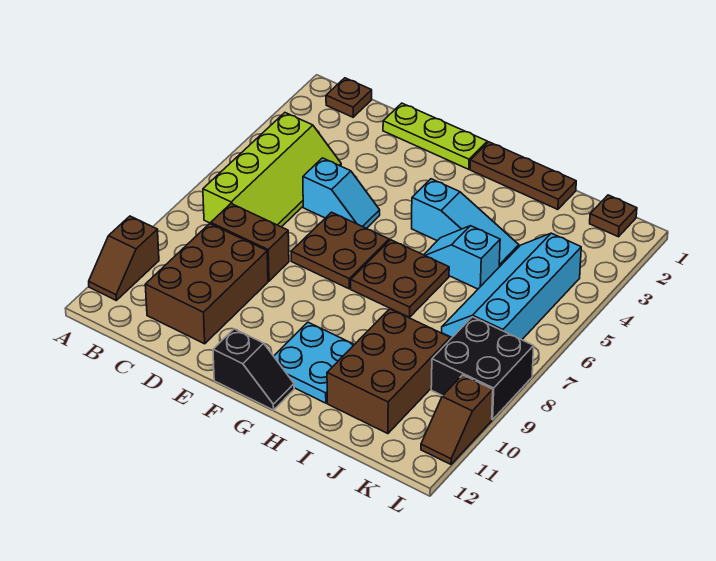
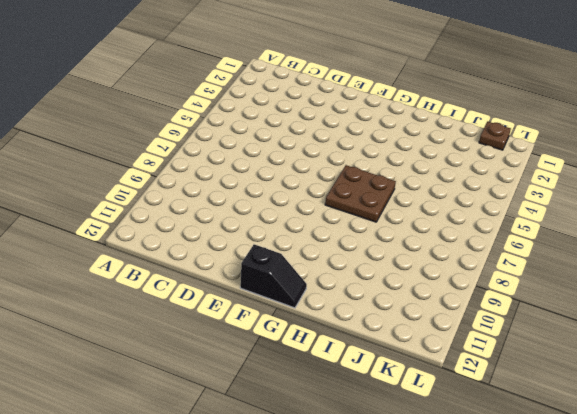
none -> brown slope A10:A11 level 1 top 10
none -> brown plate B1 level 1
none -> lime slope B4:C7 level 1 top B

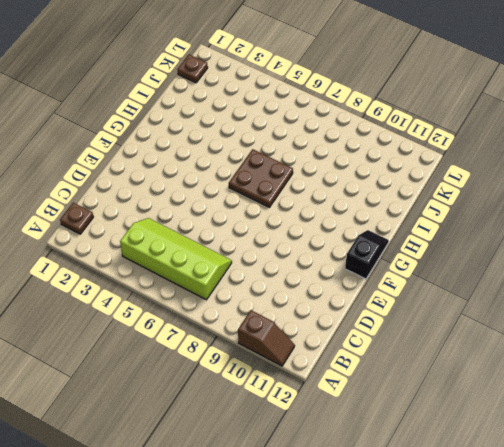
none -> brown brick C8:D8 level 1
none -> brown brick C9:D11 level 1
none -> lime plate D1:F1 level 1

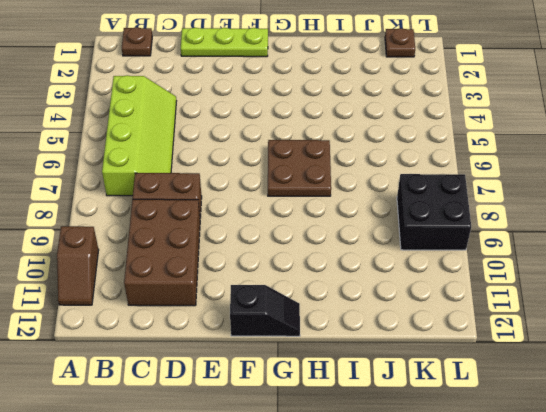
none -> cyan slope D5:E5 level 1 top D
none -> brown plate E6:F7 level 1
none -> brown plate G1:I1 level 1

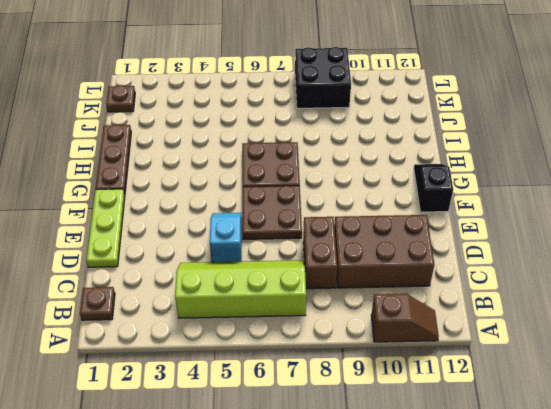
none -> cyan slope G4:I4 level 1 top G
none -> cyan plate G10:H11 level 1
none -> cyan slope H5:I5 level 1 top I

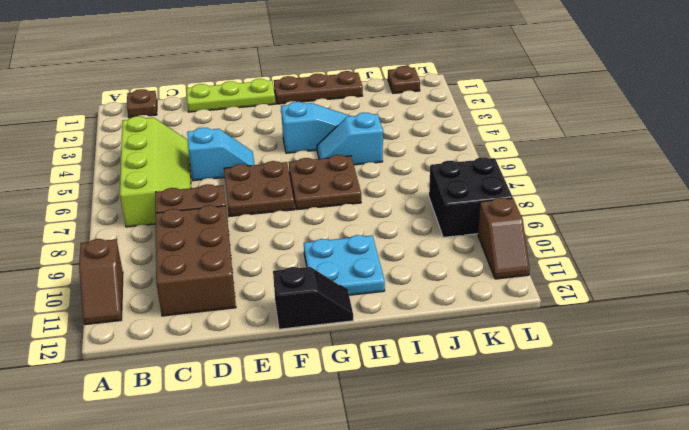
none -> brown brick I9:J11 level 1
none -> cyan slope J4:K7 level 1 top K

